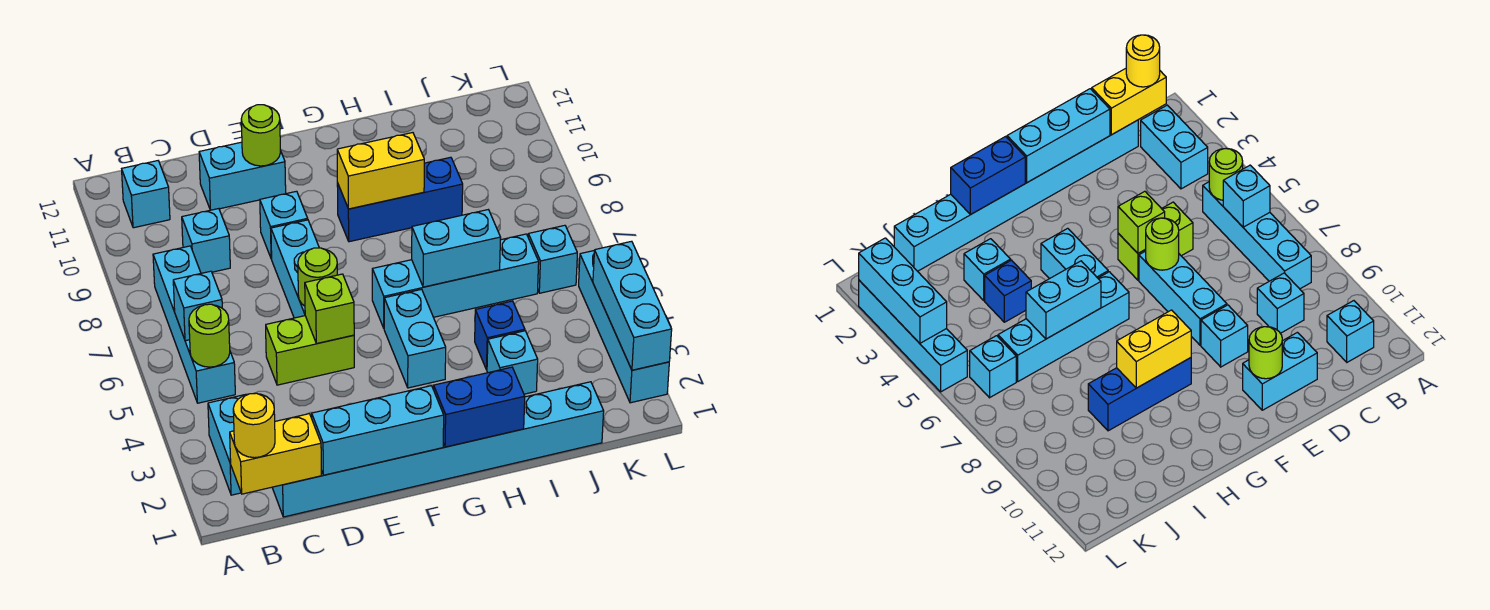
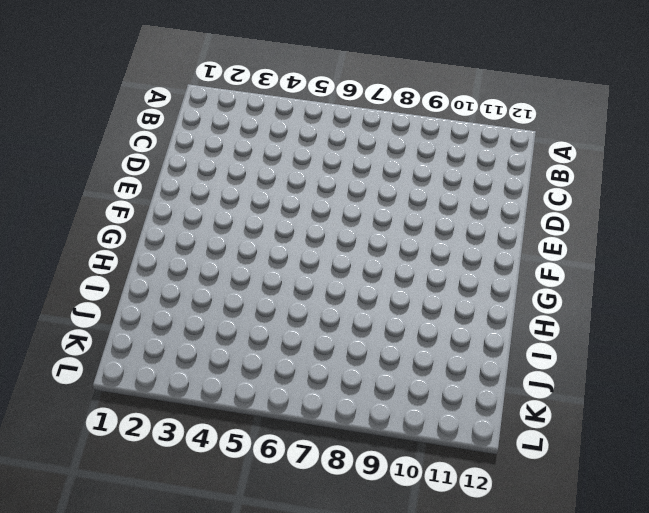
none -> cyan brick B2:B3 level 1
none -> cyan brick B5:B8 level 1
none -> cyan brick B11 level 1

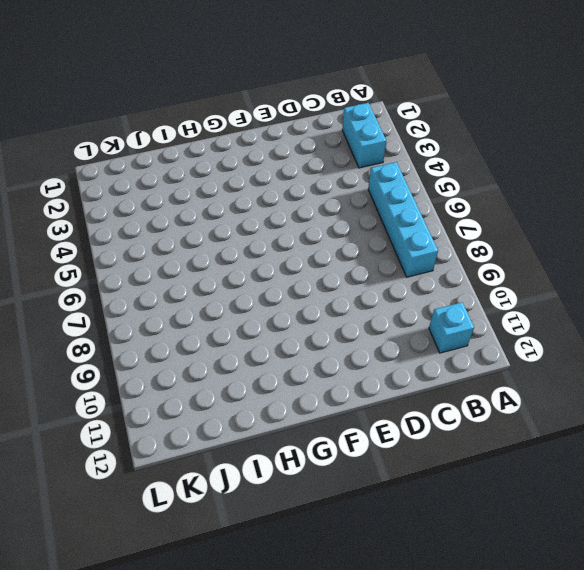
none -> cyan brick C1:J1 level 1
none -> cyan brick C9 level 1
none -> lime brick D5:E5 level 1

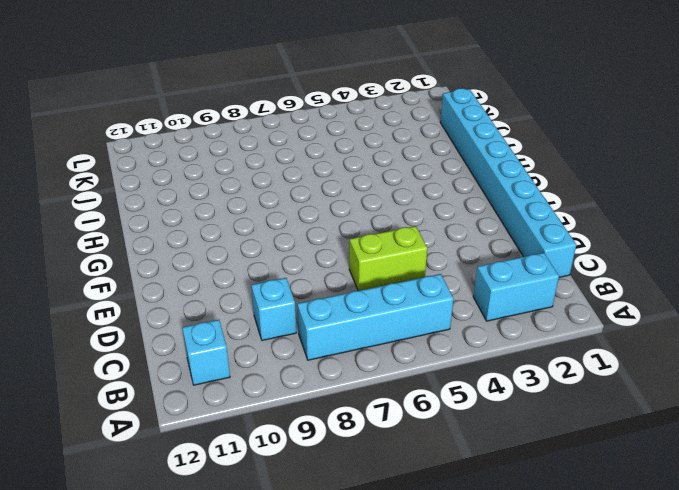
lime brick D5:D6 level 1 -> lime brick D5:E5 level 1
none -> cyan brick D11:E11 level 1
none -> cyan brick E6:E8 level 1
none -> cyan brick E9 level 1

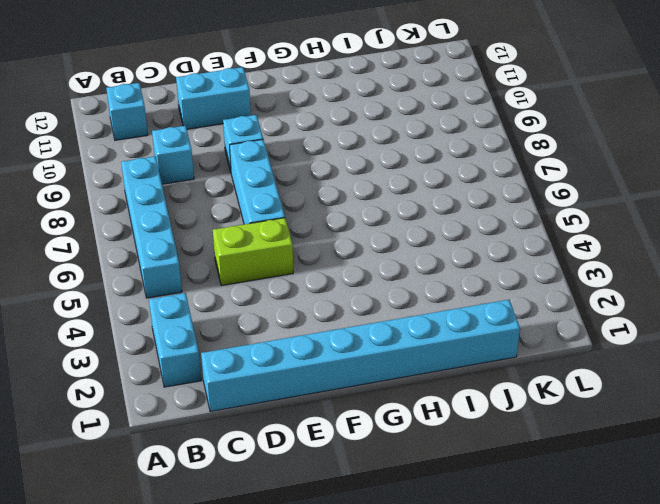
none -> cyan brick G4:G5 level 1
none -> cyan brick G6:J6 level 1
none -> blue brick G9:I9 level 1

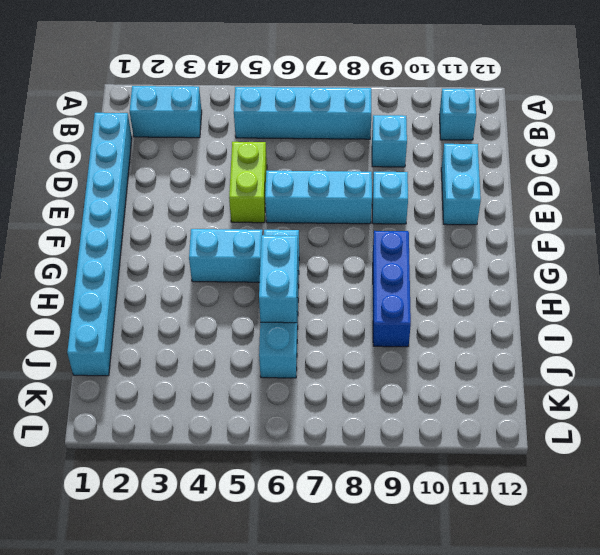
none -> cyan brick I3 level 1
none -> blue brick I4 level 1
none -> cyan brick K6 level 1

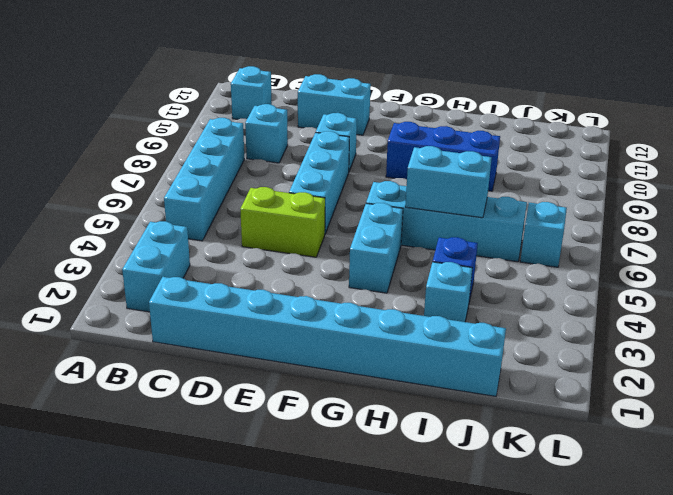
none -> cyan brick L2:L5 level 1
none -> yellow brick B1:C1 level 2
none -> lime round brick B5 level 2

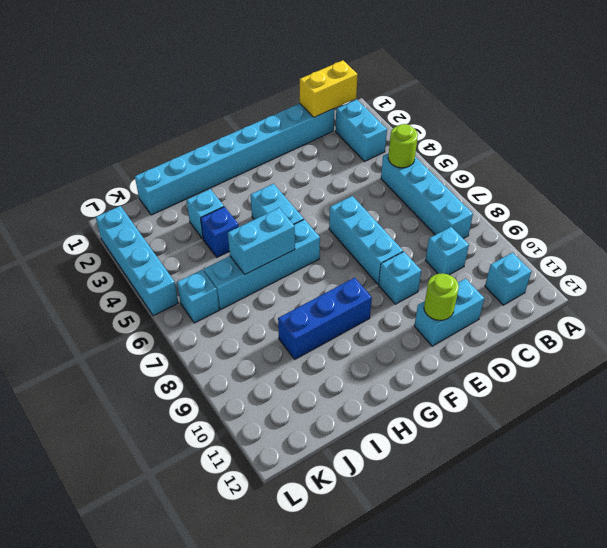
none -> lime brick D5:E5 level 1
none -> cyan brick B6 level 2
none -> cyan brick D1:F1 level 2

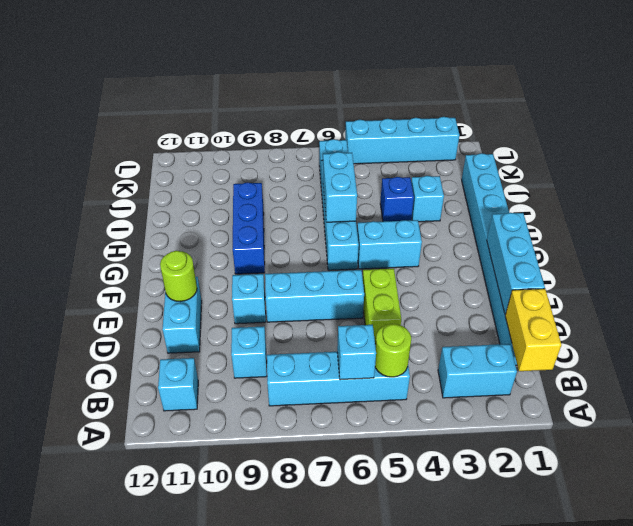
none -> lime brick E5 level 2
none -> lime round brick E6 level 2
none -> blue brick G1:H1 level 2

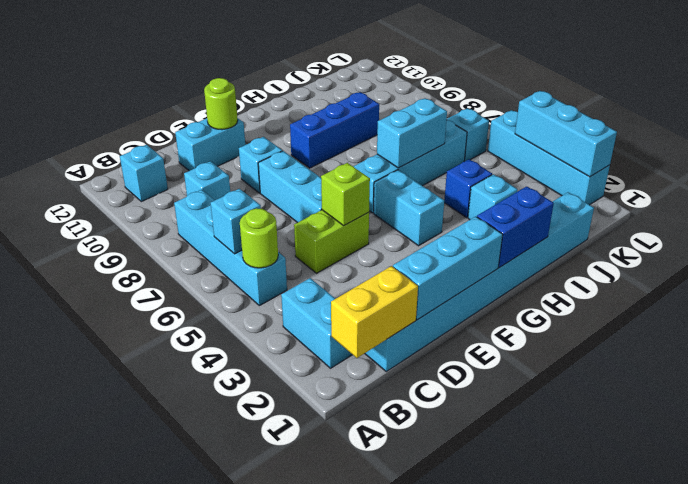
none -> lime round brick E6 level 2
none -> yellow brick G9:H9 level 2
none -> yellow round brick B1 level 3

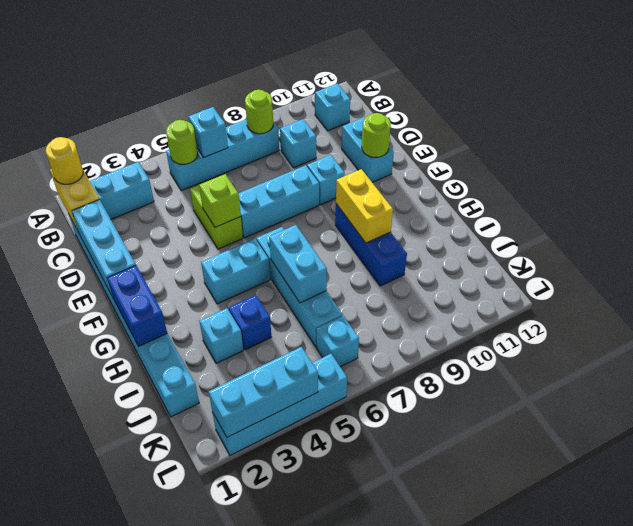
lime round brick B8 level 2 -> lime round brick E6 level 2

